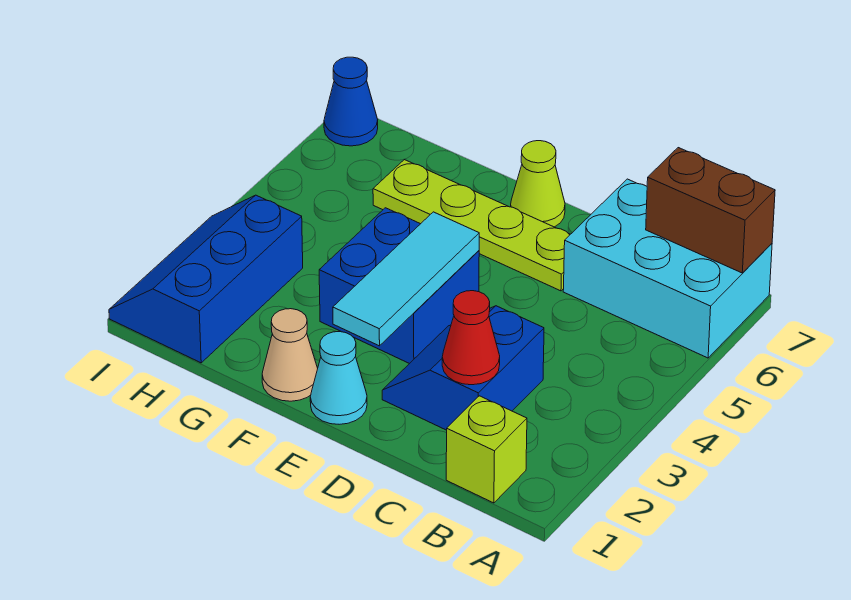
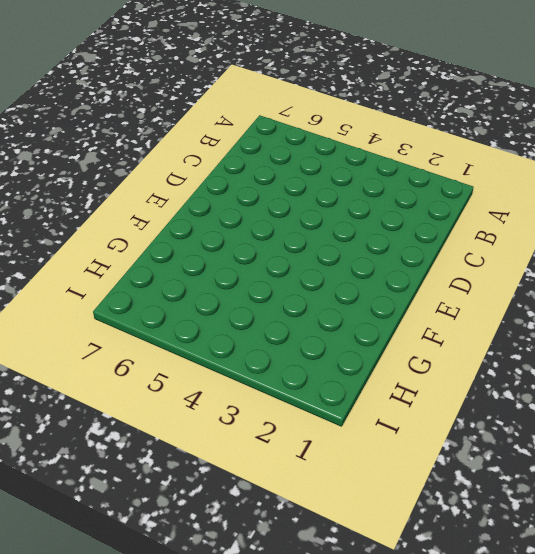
none -> cyan brick A6:C7 level 1
none -> lime brick B1 level 1
none -> blue slope C2:D3 level 1 top C

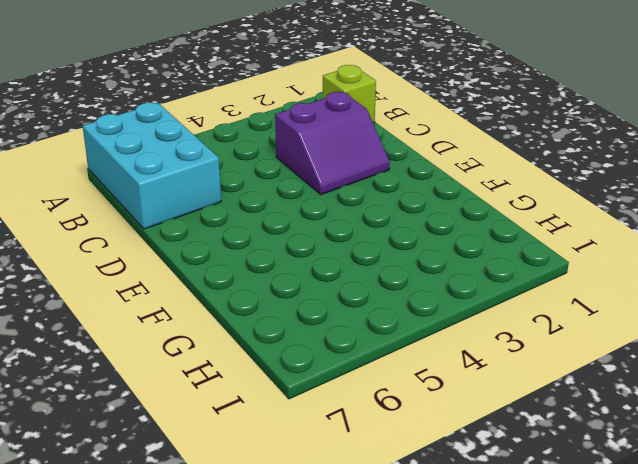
purple slope C2:D3 level 1 top C -> blue slope C2:D3 level 1 top C
none -> lime plate D6:G6 level 1
none -> cyan cone E1 level 1
none -> blue brick E3:F4 level 1

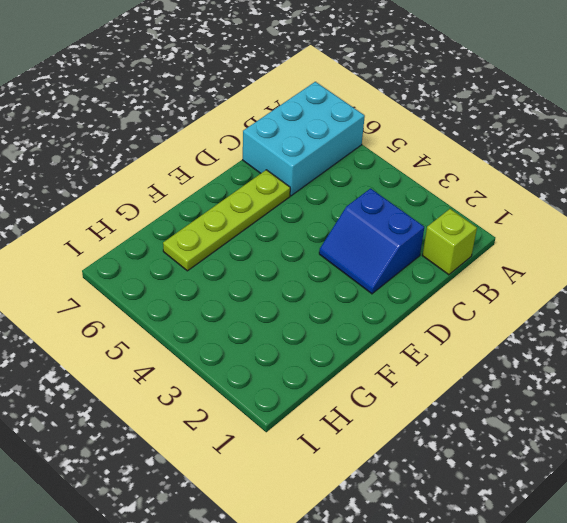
none -> cyan cone E1 level 1
none -> blue brick E3:F4 level 1
none -> lime cone E7 level 1

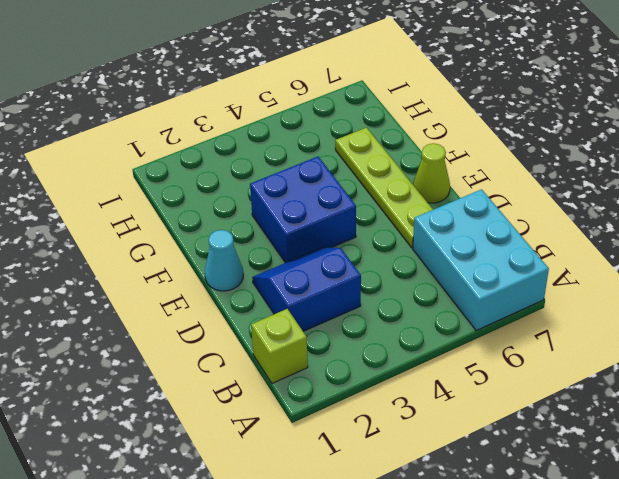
none -> tan cone F1 level 1
none -> blue slope H1:I3 level 1 top H
none -> blue cone I7 level 1

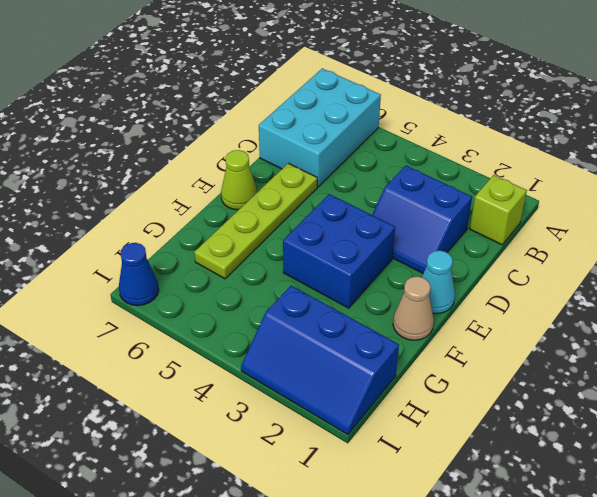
none -> brown brick A7:B7 level 2
none -> red cone C2 level 2
none -> cyan tile E2:E4 level 2

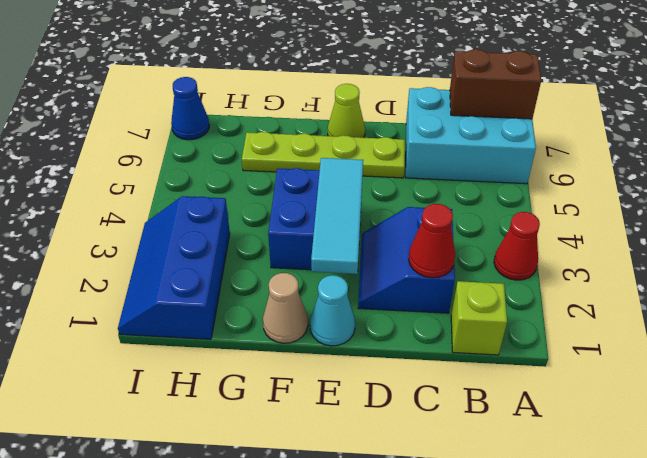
red cone A3 level 1 -> none

